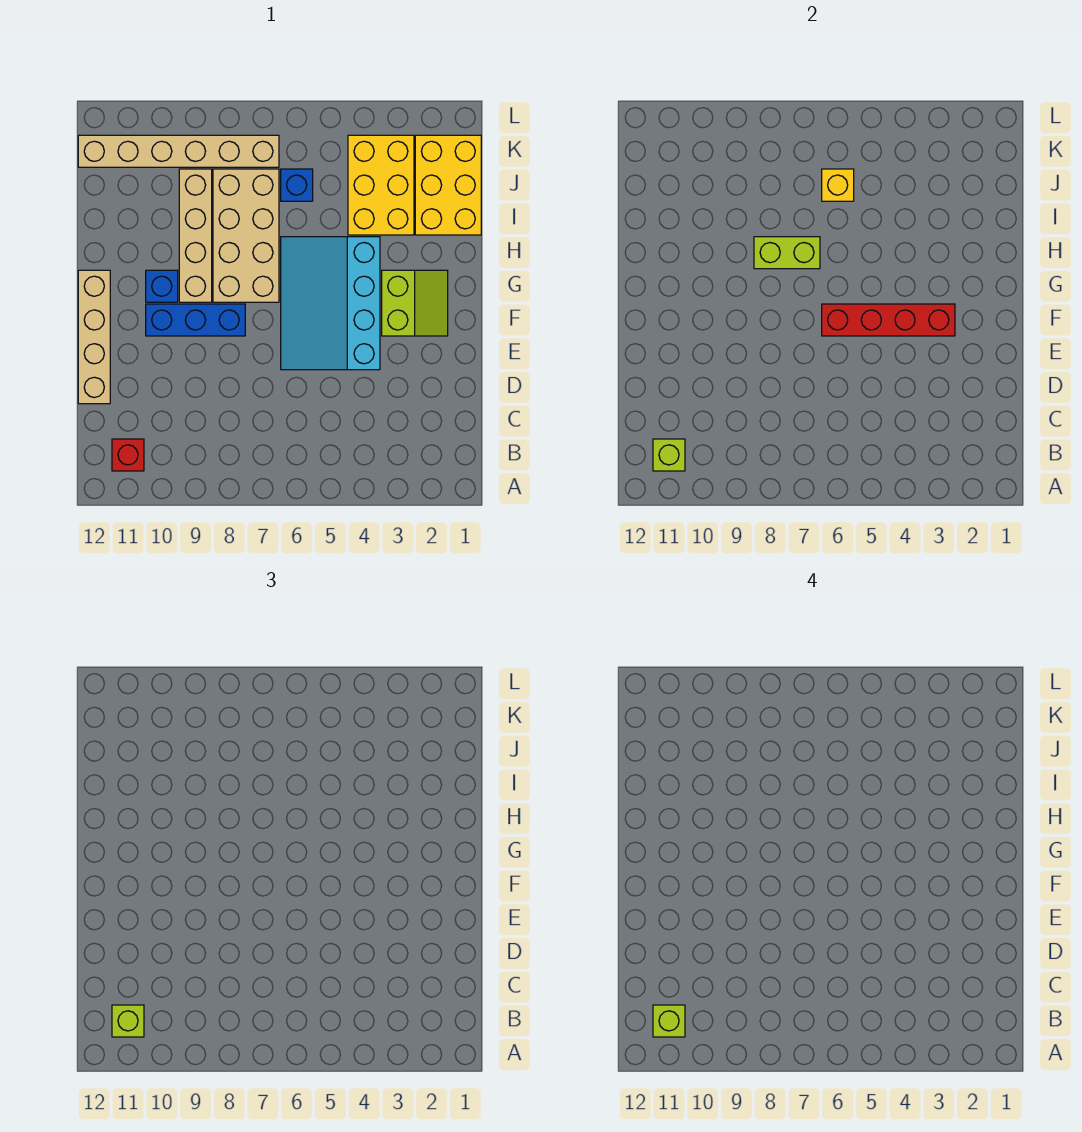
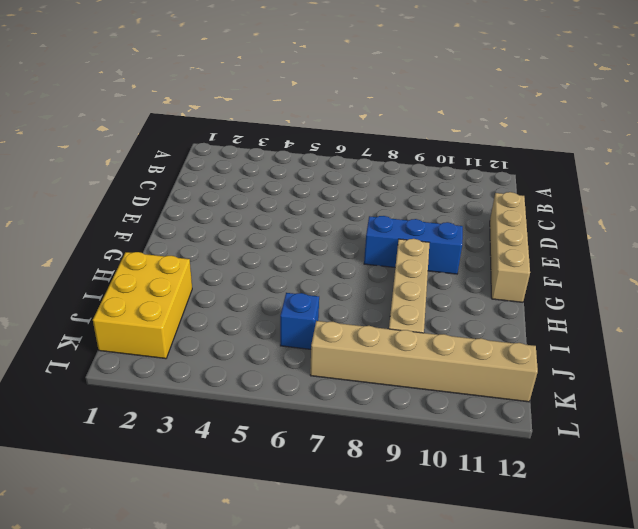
none -> red brick B11 level 1
none -> cyan slope E4:H6 level 1 top 4
none -> lime slope F2:G3 level 1 top 3

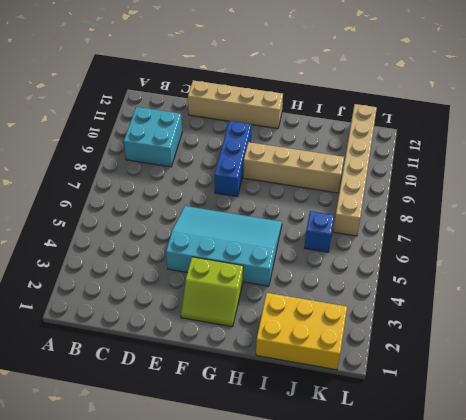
cyan brick B9:C10 level 1 -> none
none -> red brick B11 level 1
none -> tan brick G7:J8 level 1
none -> blue brick G10 level 1

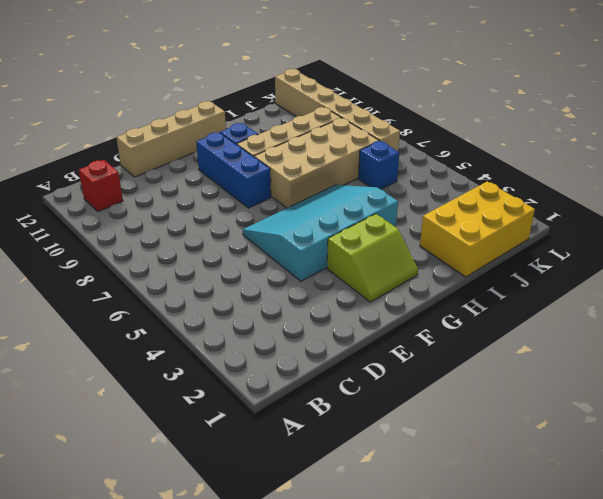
none -> yellow brick I3:K4 level 1
none -> lime brick B11 level 2
none -> red brick F3:F6 level 2

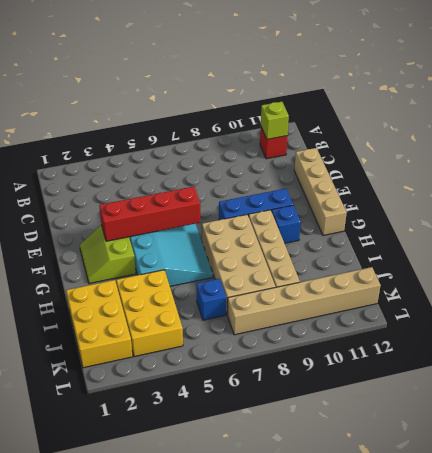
none -> lime brick H7:H8 level 2
none -> yellow brick J6 level 2
none -> lime brick B11 level 3

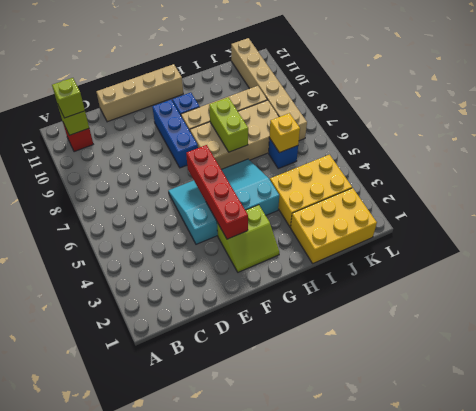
none -> lime brick B11 level 4

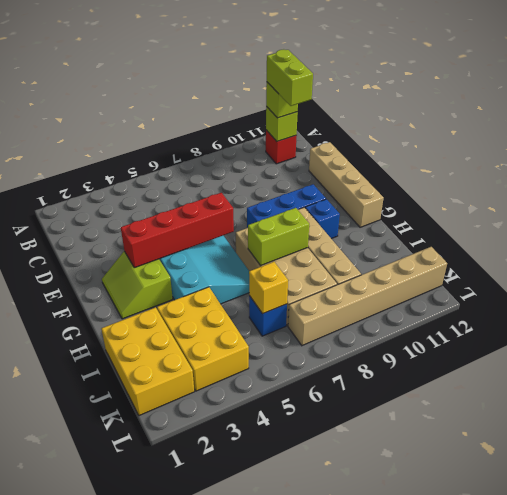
lime brick B11:C11 level 4 -> lime brick B11 level 4

